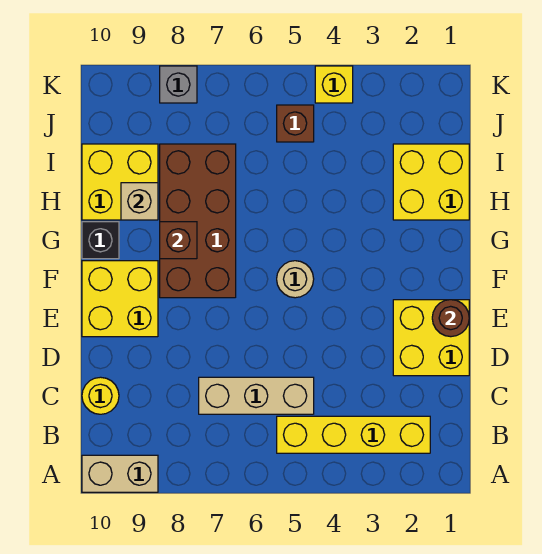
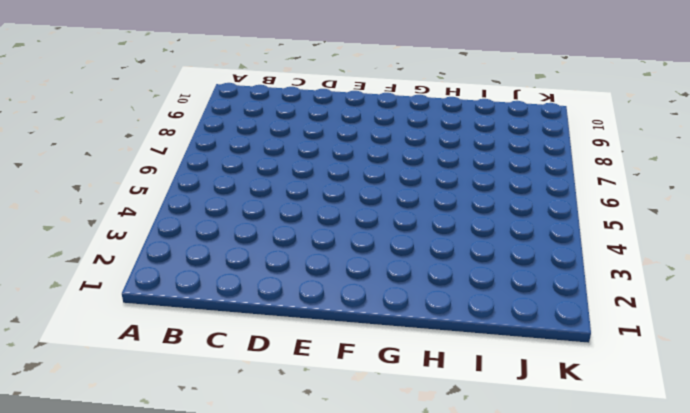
none -> tan brick A9:A10 level 1
none -> yellow brick B2:B5 level 1
none -> tan brick C5:C7 level 1

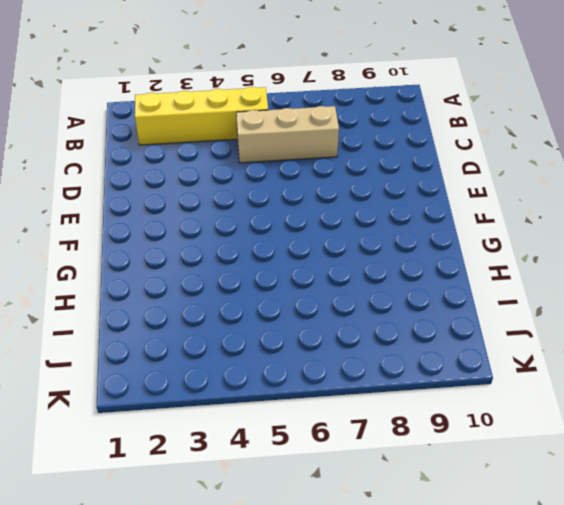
none -> tan brick A9:A10 level 1
none -> yellow round brick C10 level 1
none -> yellow brick D1:E2 level 1

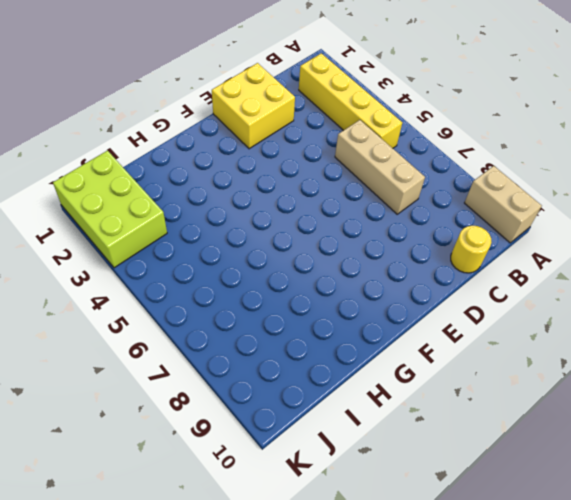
lime brick J1:K3 level 1 -> none
none -> yellow brick E9:F10 level 1
none -> tan round brick F5 level 1
none -> brown brick F7:I8 level 1

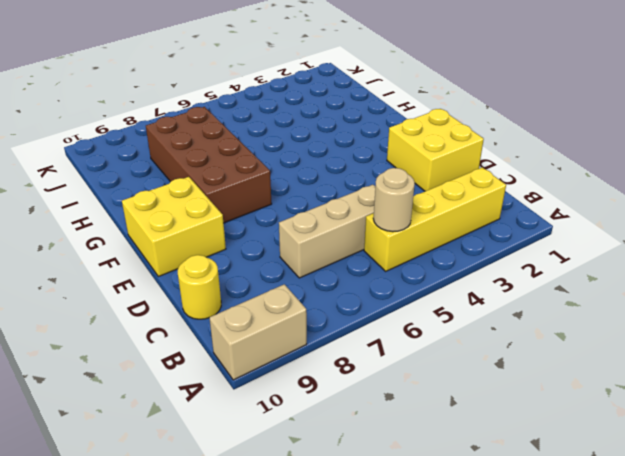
tan round brick B5 level 2 -> tan round brick F5 level 1
none -> black brick G10 level 1
none -> yellow brick H1:I2 level 1
none -> yellow brick H9:I10 level 1

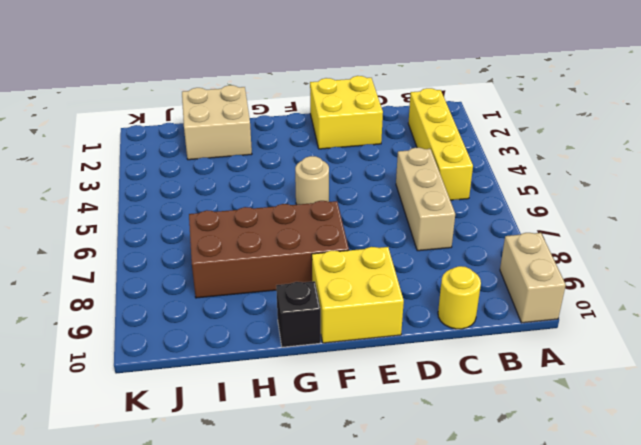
tan brick H1:I2 level 1 -> yellow brick H1:I2 level 1
none -> yellow brick H9:I10 level 1
none -> brown brick J5 level 1
none -> yellow brick K4 level 1

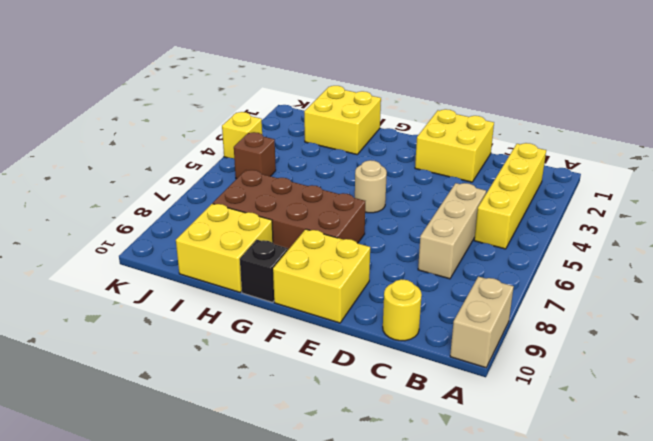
none -> grey brick K8 level 1
none -> brown round brick E1 level 2
none -> brown brick G8 level 2

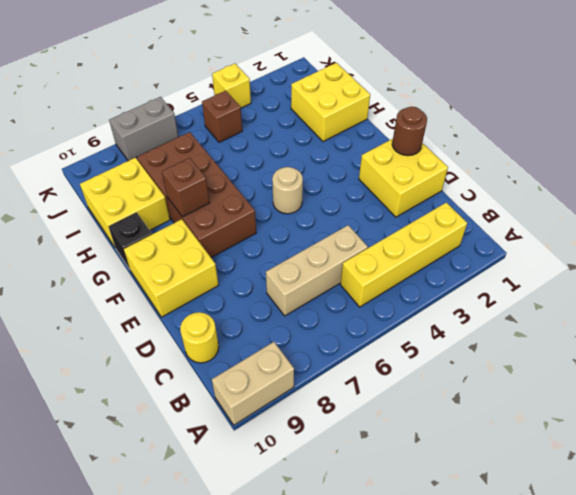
grey brick K7:K8 level 1 -> grey brick K8 level 1
none -> tan brick H9 level 2

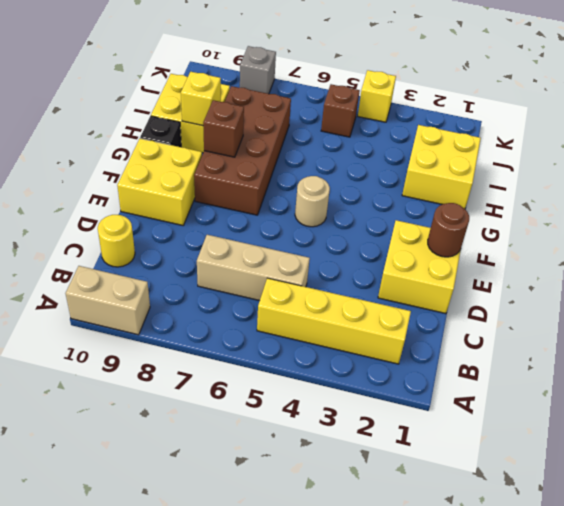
yellow brick H9 level 2 -> tan brick H9 level 2

